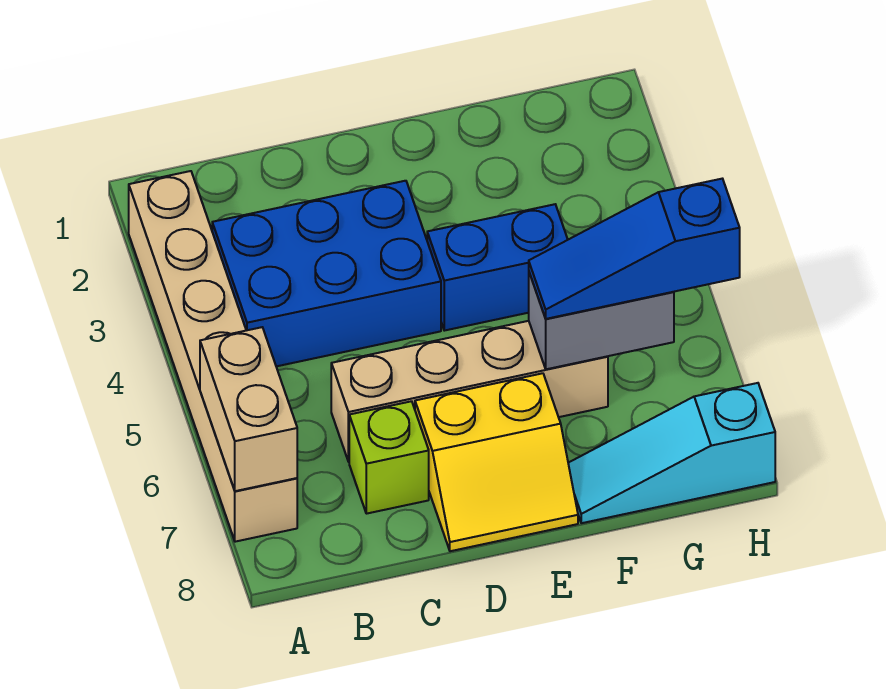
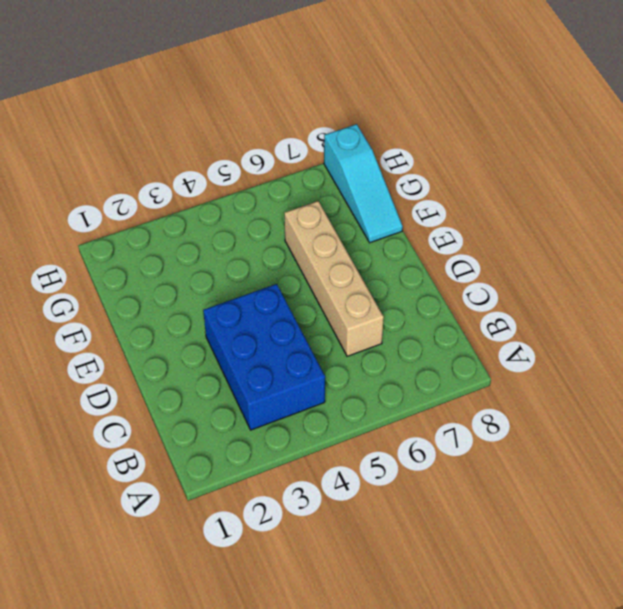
none -> tan brick A2:A7 level 1
none -> lime brick C7 level 1

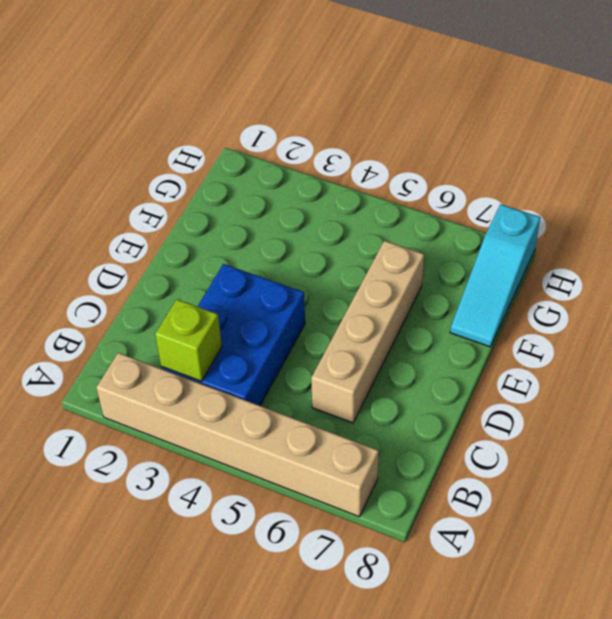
lime brick B3 level 2 -> lime brick C7 level 1
none -> yellow slope D7:E8 level 1 top 7
none -> blue brick E4:F4 level 1

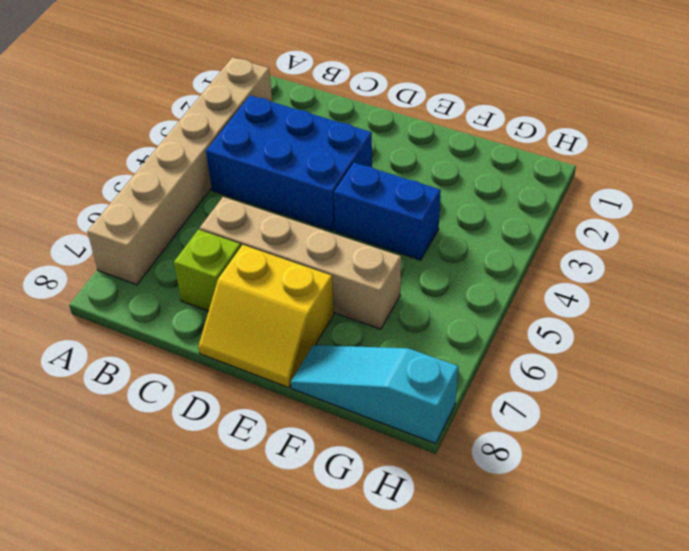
none -> tan brick A6:A7 level 2
none -> grey brick F6:G6 level 2

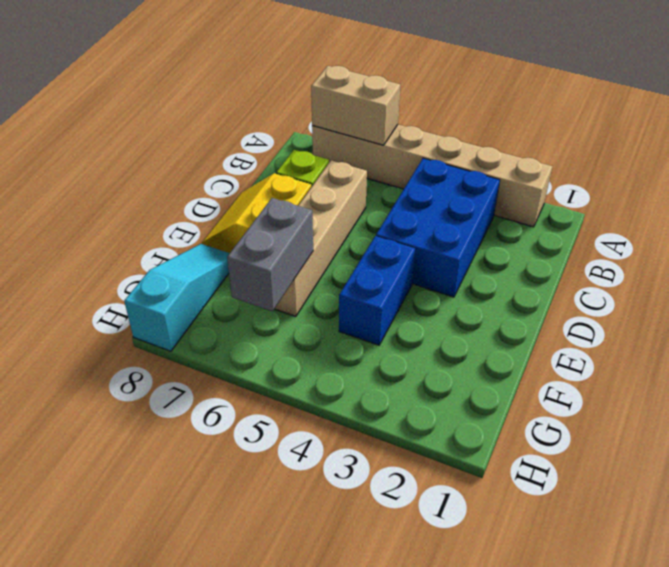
none -> blue slope F6:H6 level 3 top H

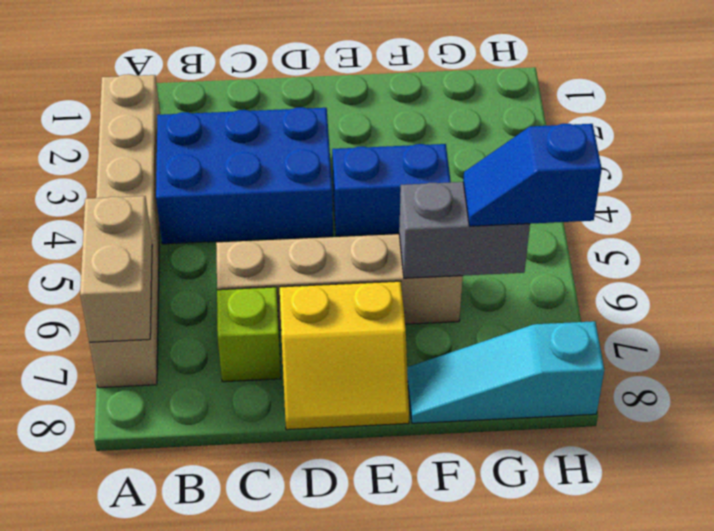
blue slope G6:H6 level 3 top H -> blue slope F6:H6 level 3 top H

